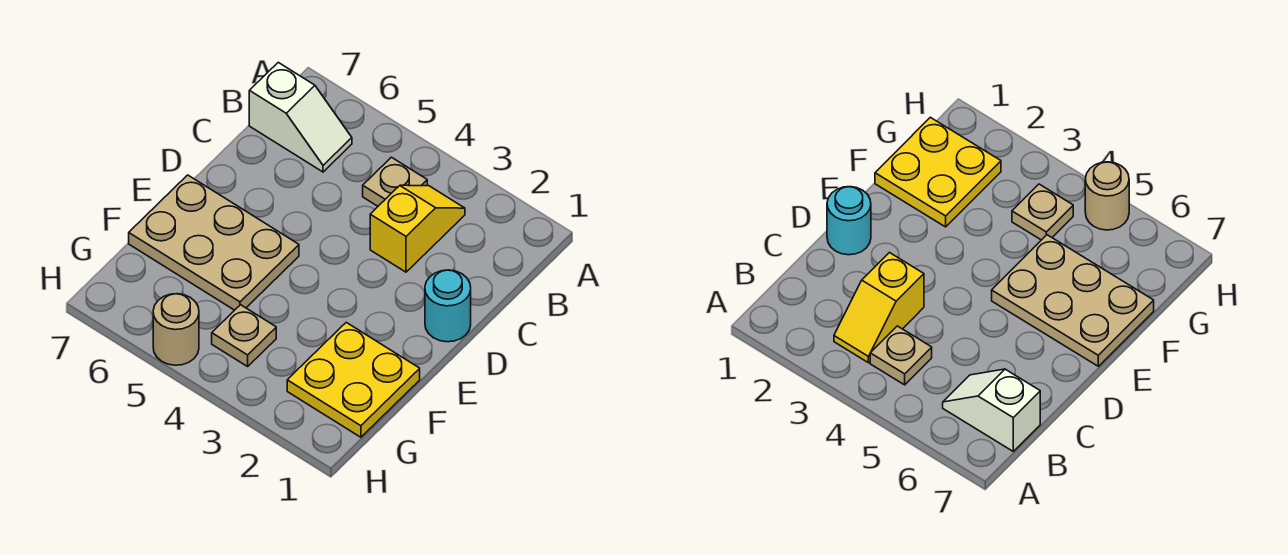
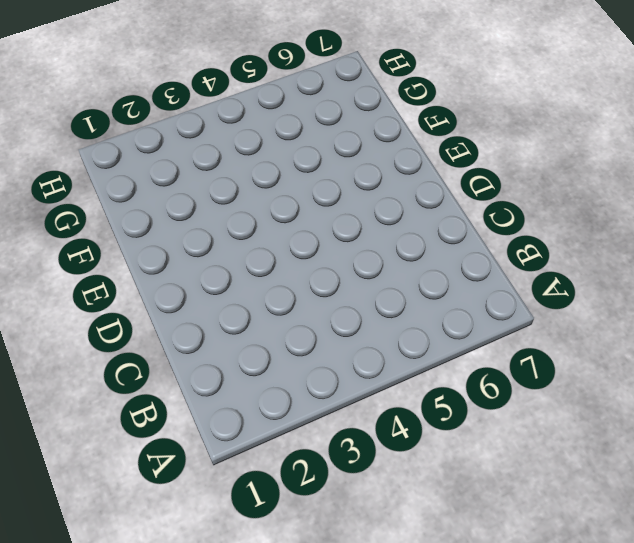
none -> yellow slope B3:C3 level 1 top C
none -> tan plate B4 level 1

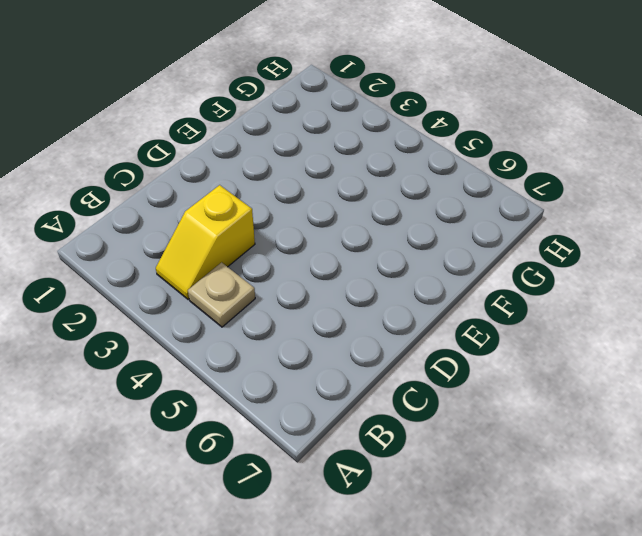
none -> white slope B6:B7 level 1 top 7
none -> cyan round brick D1 level 1

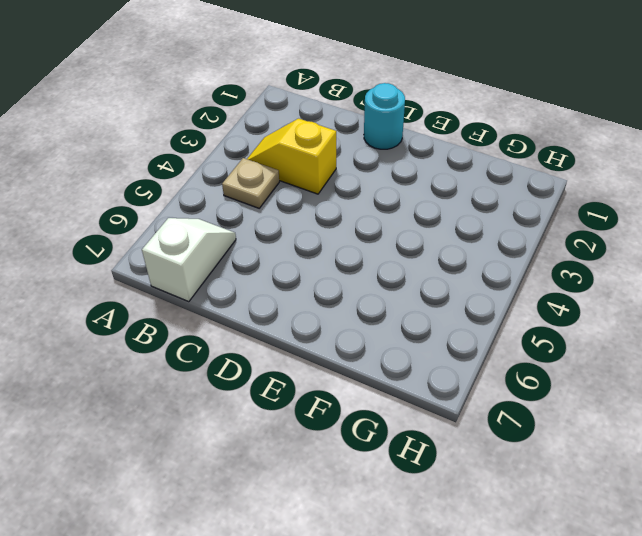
none -> tan plate E5:F7 level 1
none -> yellow plate F1:G2 level 1

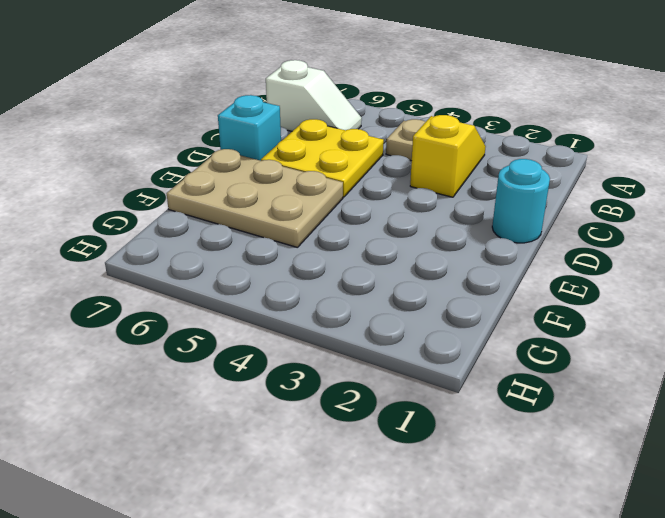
yellow plate C5:D6 level 1 -> yellow plate F1:G2 level 1
cyan brick D7 level 1 -> none
none -> tan plate G4 level 1
none -> tan round brick H5 level 1

